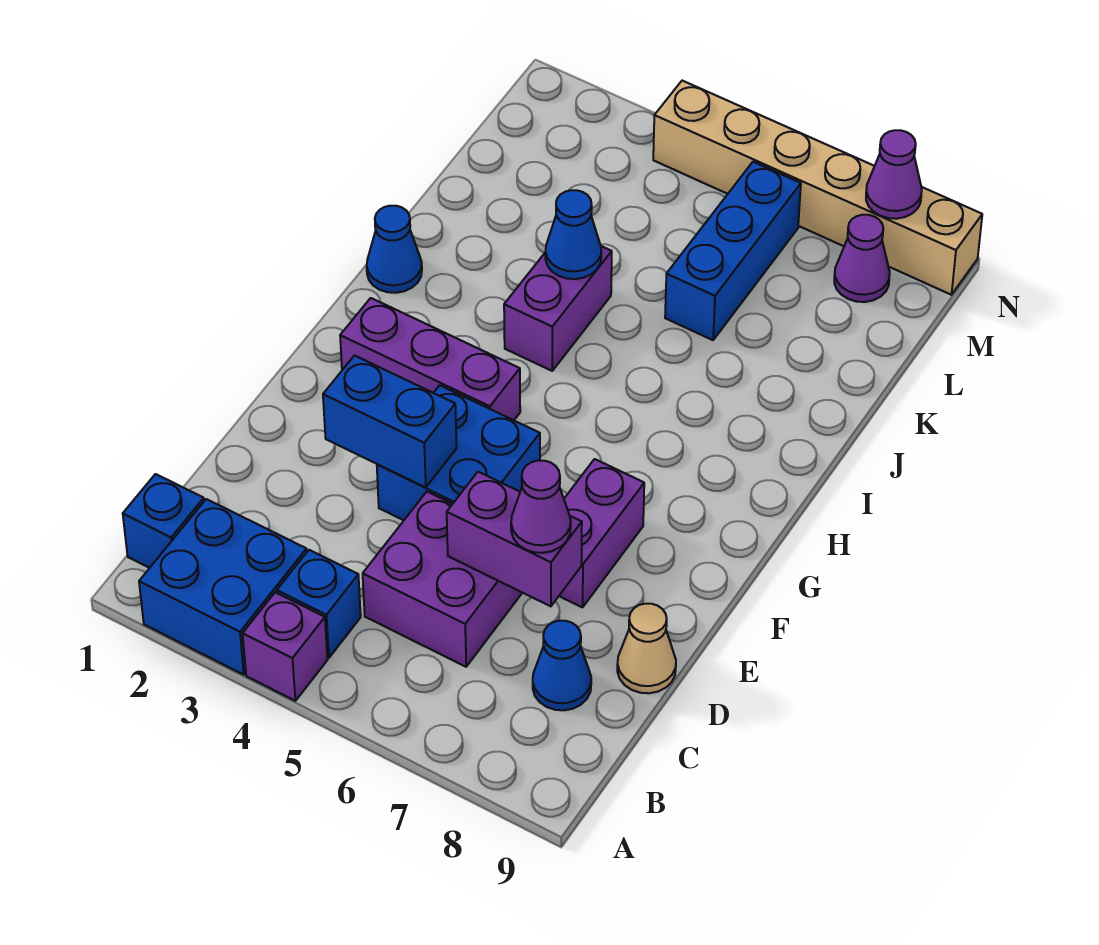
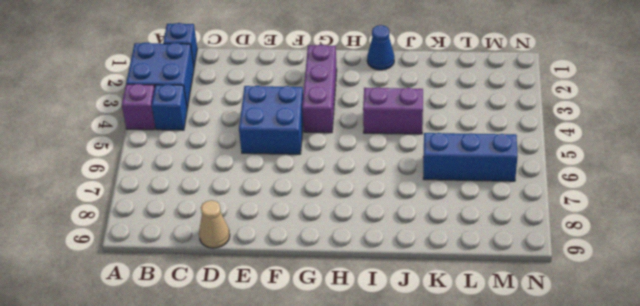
none -> purple brick C5:D6 level 1
none -> blue cone C8 level 1
none -> purple brick E7:F7 level 1

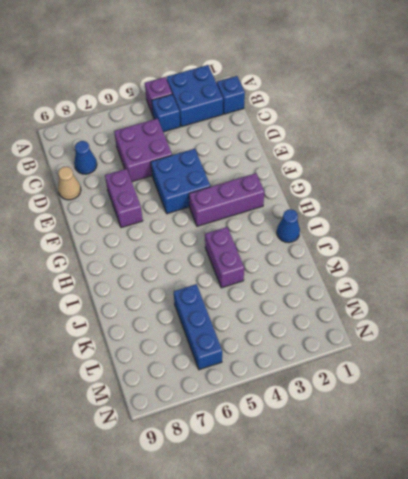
none -> purple cone M8 level 1
none -> tan brick N4:N9 level 1
none -> purple brick D6:D7 level 2

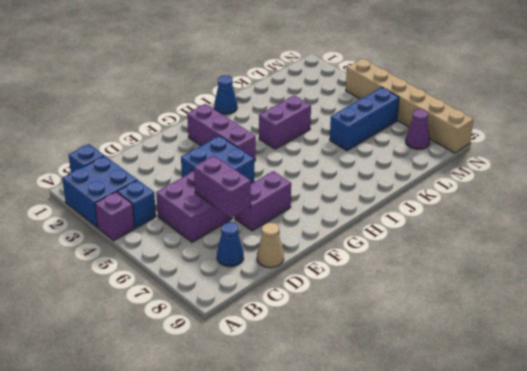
none -> blue brick E3:E4 level 2
none -> blue cone J4 level 2
none -> purple cone N8 level 2

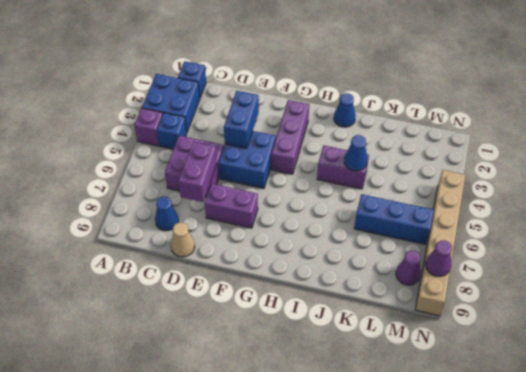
none -> purple cone D7 level 3

